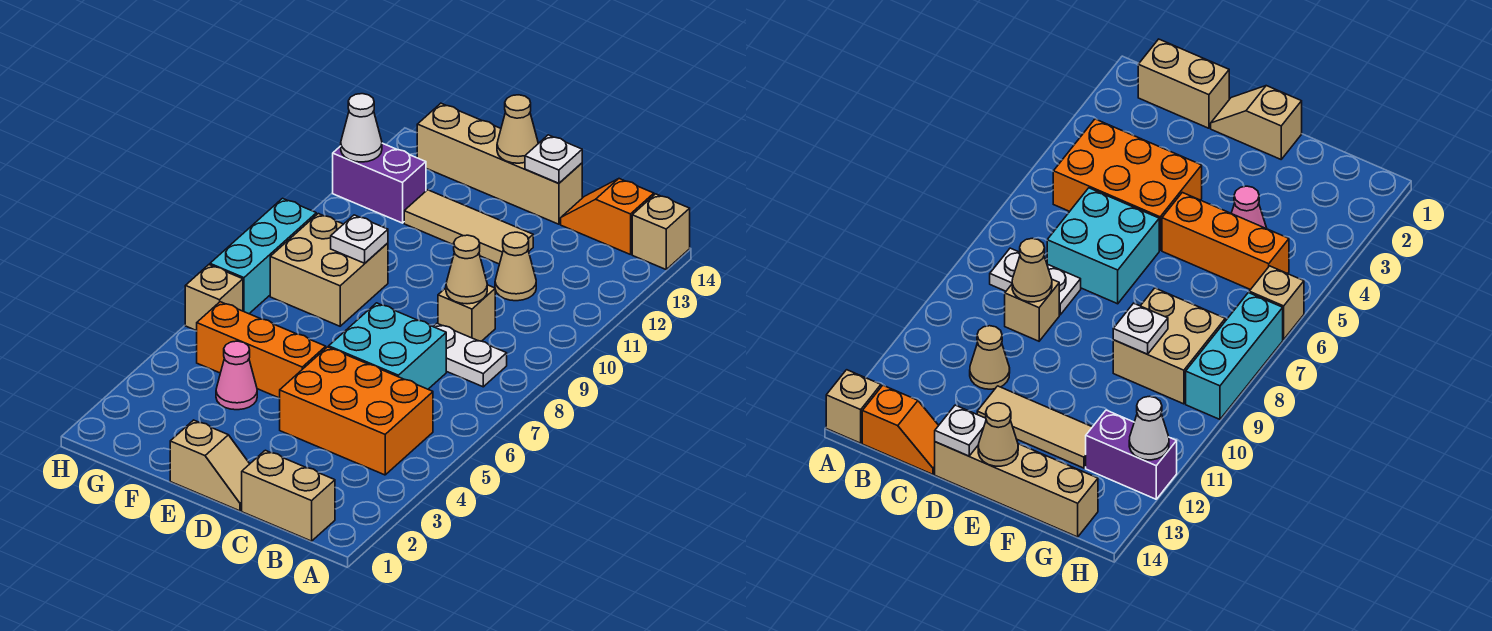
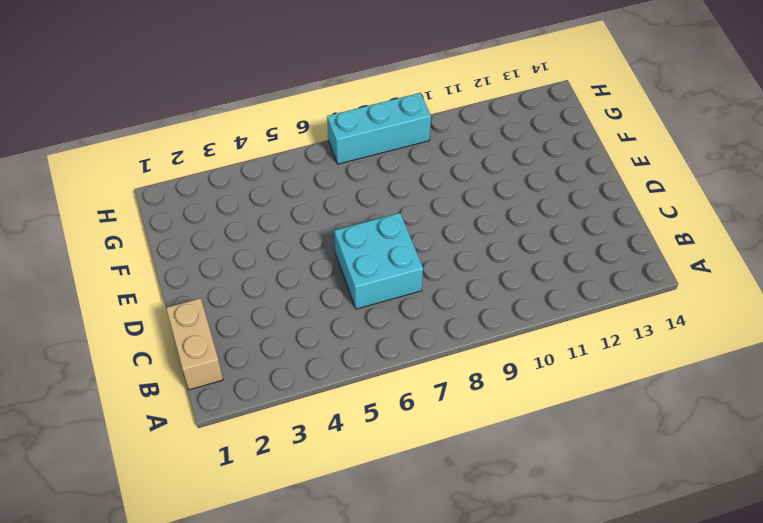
none -> tan brick A14 level 1
none -> orange brick B4:D5 level 1
none -> white plate B8:C8 level 1

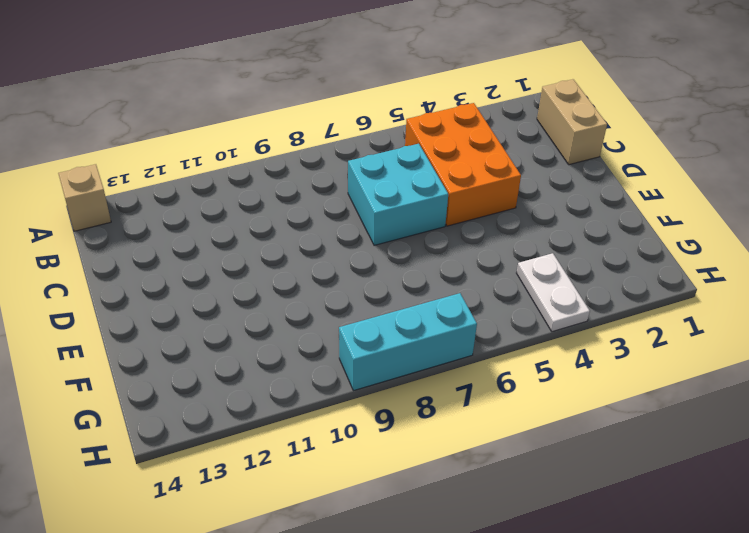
white plate G4:H4 level 1 -> white plate B8:C8 level 1
none -> orange slope B14:C14 level 1 top B
none -> tan brick C9 level 1
none -> tan cone C11 level 1

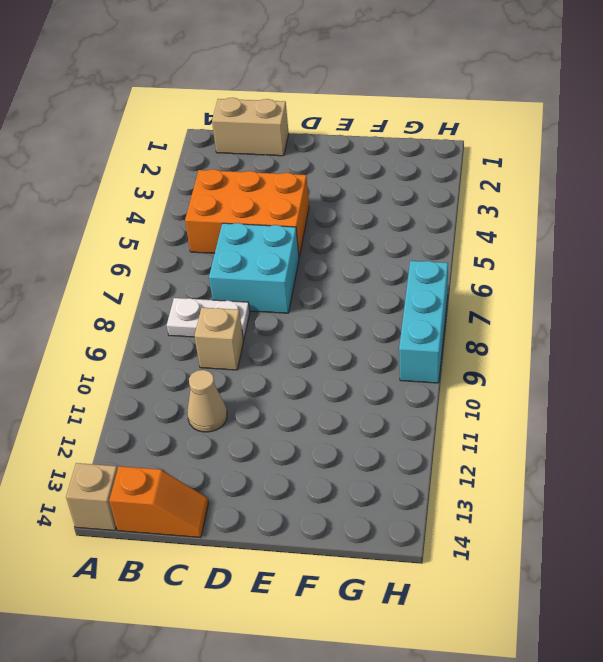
none -> tan slope D1:E1 level 1 top E
none -> tan tile D12:F12 level 1
none -> tan brick D14:G14 level 1

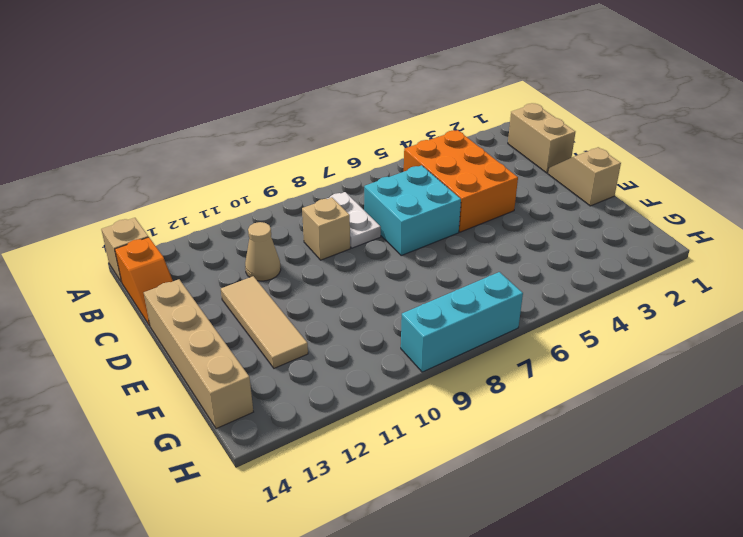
none -> orange brick E5:G5 level 1
none -> pink cone F4 level 1
none -> tan brick F8:G9 level 1

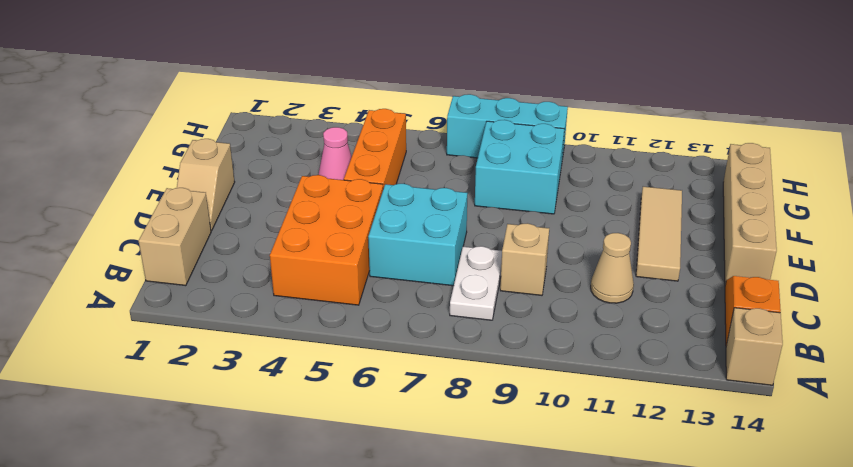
cyan brick F8:G9 level 1 -> tan brick F8:G9 level 1
none -> purple brick G12:H12 level 1
none -> tan brick H6 level 1
none -> tan cone C9 level 2

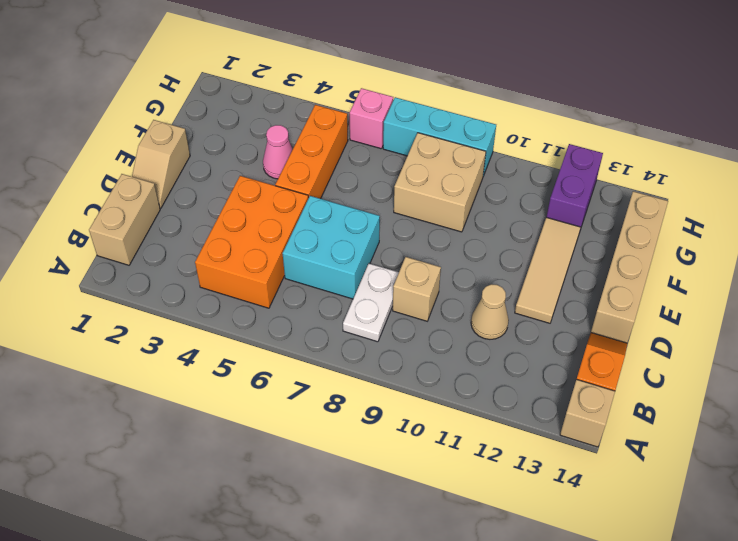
pink brick H6 level 1 -> tan brick H6 level 1
none -> tan cone C9 level 2
none -> white plate D14 level 2
none -> tan cone E14 level 2

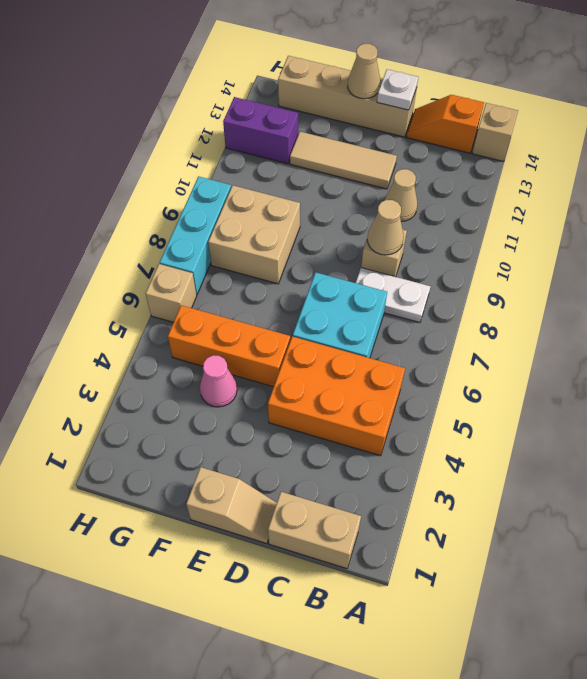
none -> white plate F9 level 2
none -> white cone H12 level 2

